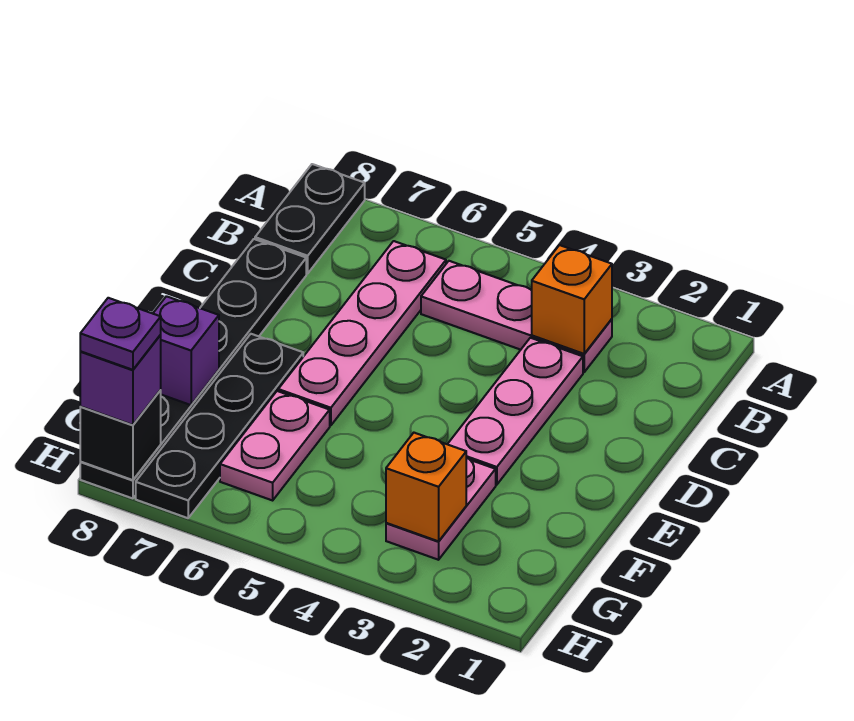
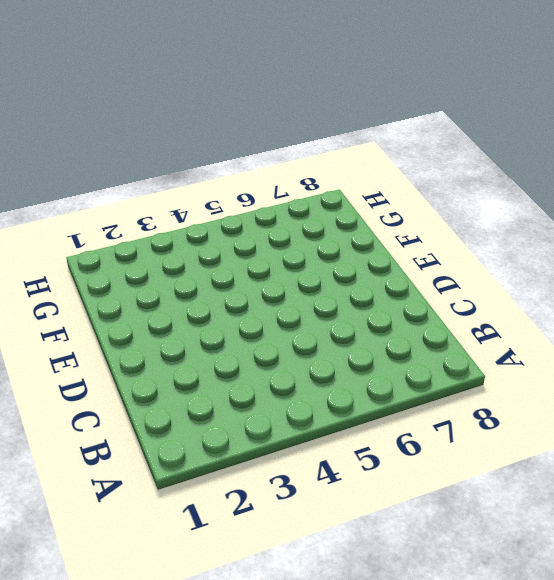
none -> black plate A8:B8 level 1
none -> pink plate B3:B5 level 1
none -> pink plate B6:E6 level 1

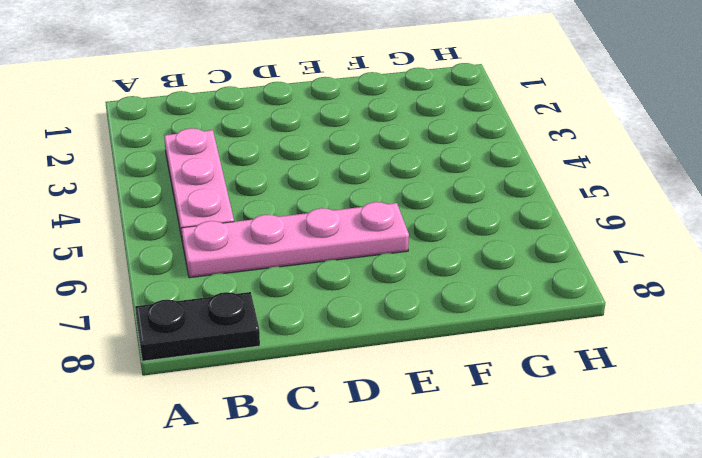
none -> pink plate C3:E3 level 1
none -> black plate C8:H8 level 1
none -> black plate E7:H7 level 1

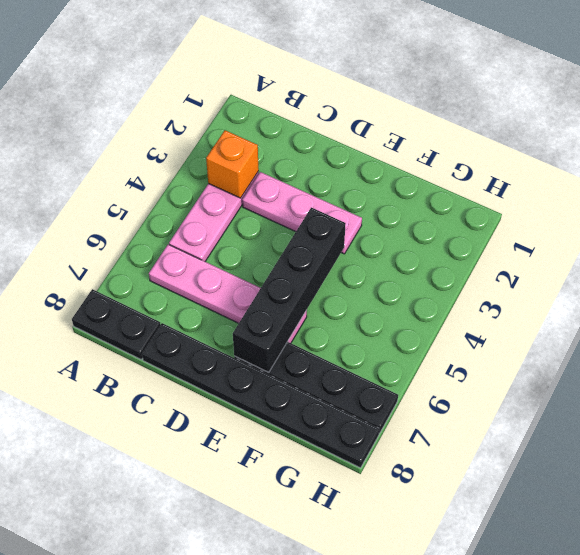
black brick E4:E7 level 2 -> none
none -> pink plate F3:G3 level 1
none -> pink plate F6:G6 level 1
none -> purple brick F8 level 2

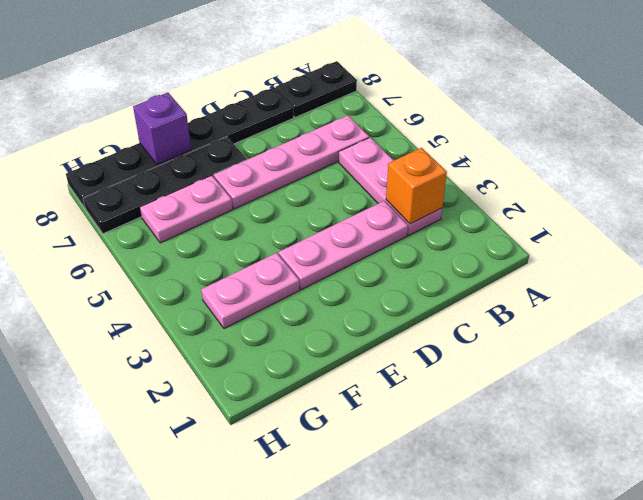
none -> orange brick G3 level 2
none -> black brick H8 level 2
none -> purple brick H8 level 3

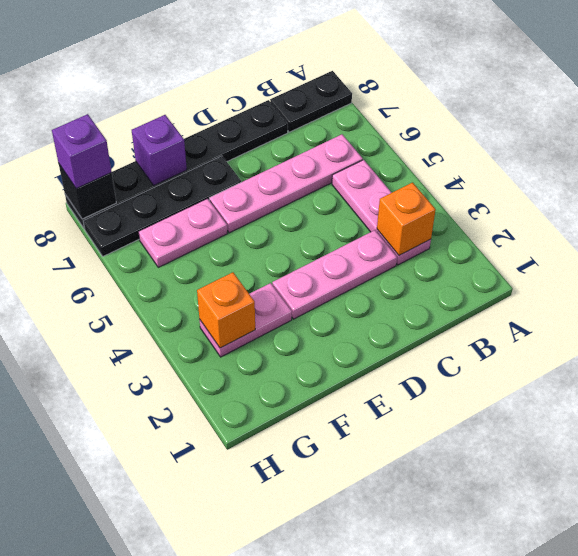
none -> purple plate H8 level 4

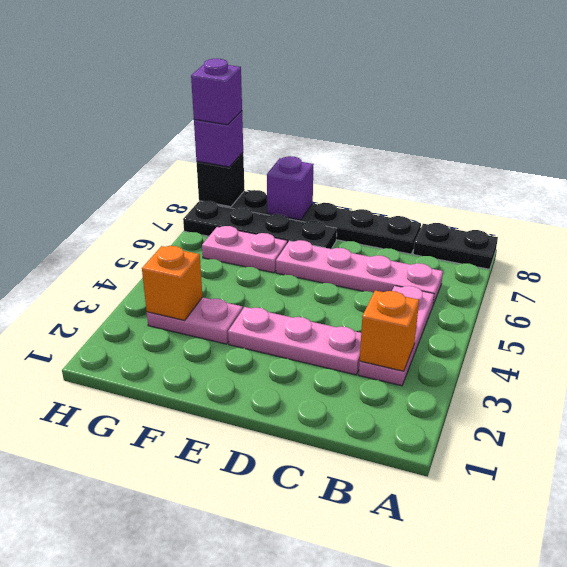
purple brick H8 level 4 -> purple plate H8 level 4

